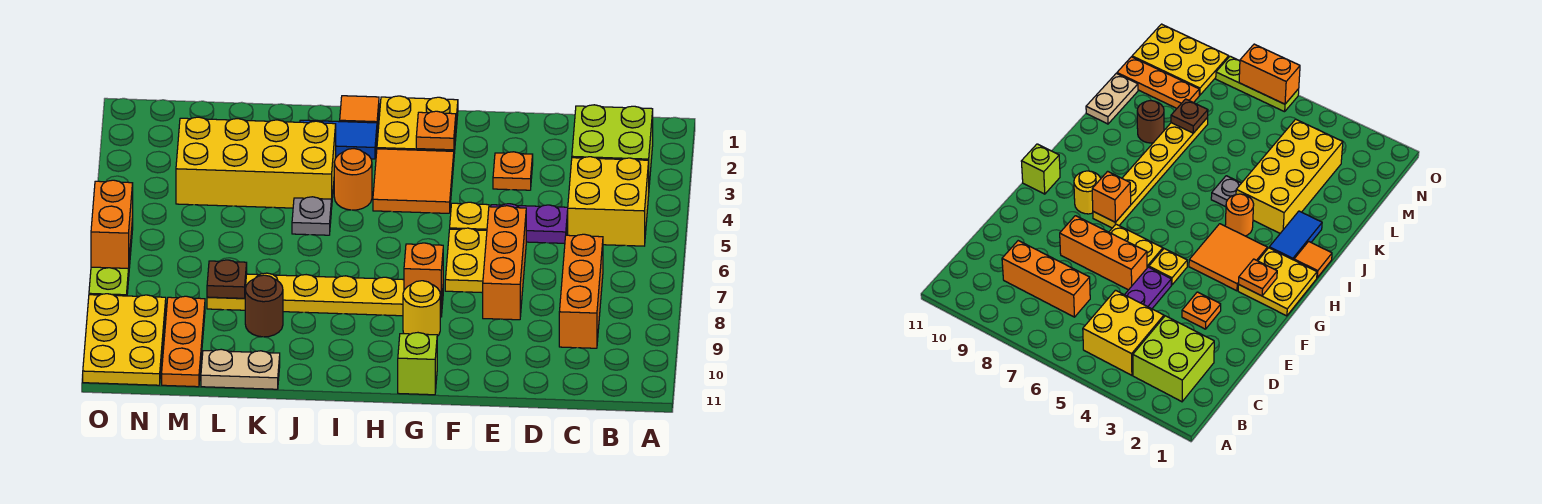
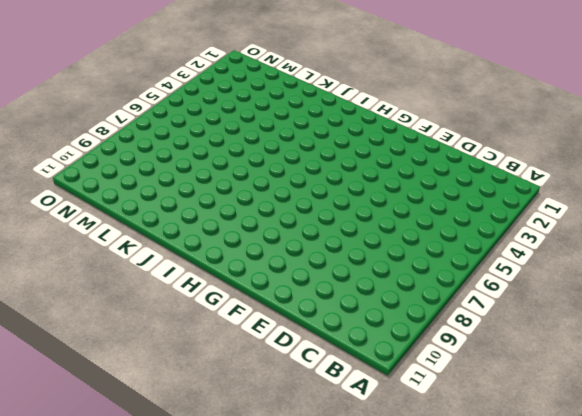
none -> lime brick B2:C3 level 1
none -> yellow brick B4:C5 level 1
none -> orange brick C7:C9 level 1

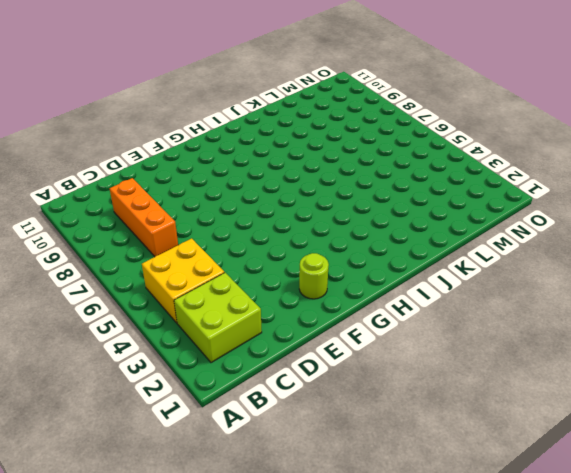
lime round brick F2 level 1 -> none
none -> purple plate D5:E5 level 1
none -> orange plate E3 level 1
none -> orange brick E6:E8 level 1

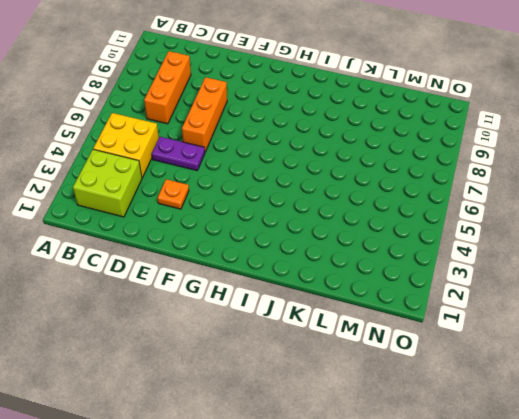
none -> yellow plate F5 level 1
none -> yellow plate F6:F7 level 1
none -> yellow plate G1:H2 level 1

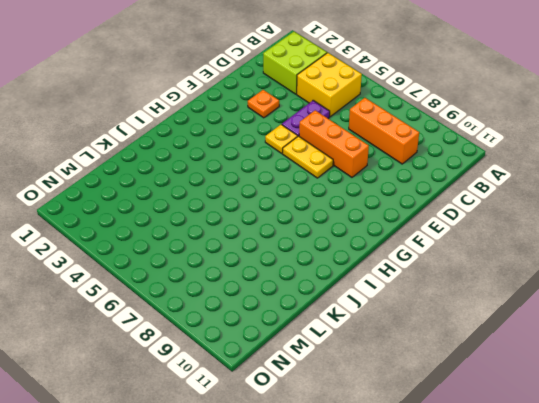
none -> yellow plate G1:H2 level 1
none -> orange tile G3:H4 level 1
none -> yellow plate G8:L8 level 1

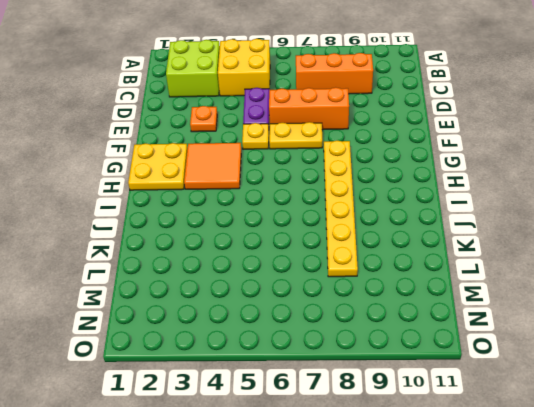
none -> yellow round brick G9 level 1
none -> lime brick G11 level 1
none -> orange tile I1 level 1

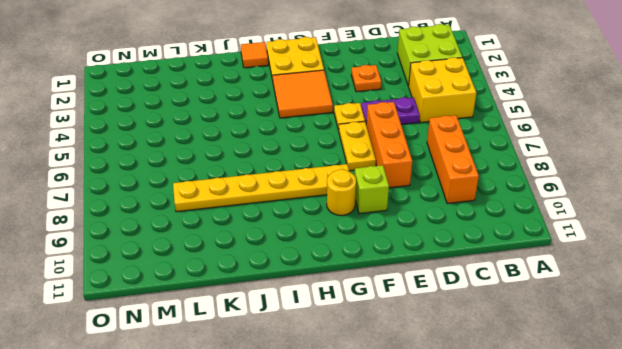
lime brick F9 level 1 -> lime brick G11 level 1
none -> blue tile I2:J2 level 1
none -> orange round brick I4 level 1
none -> yellow brick J3:M4 level 1

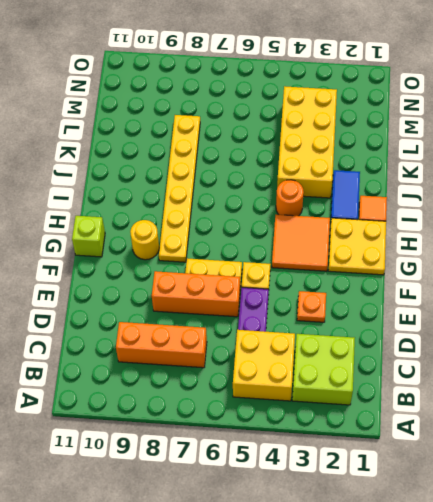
none -> grey plate J5 level 1
none -> brown round brick K9 level 1
none -> tan plate K11:L11 level 1

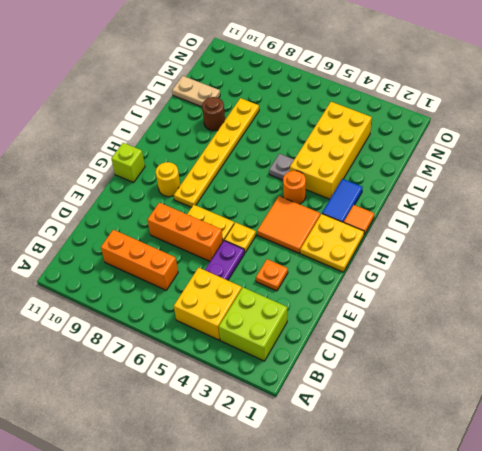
tan plate L10:L11 level 1 -> tan plate K11:L11 level 1
none -> orange plate M9:M11 level 1
none -> yellow plate N9:O11 level 1
none -> lime plate O6:O8 level 1

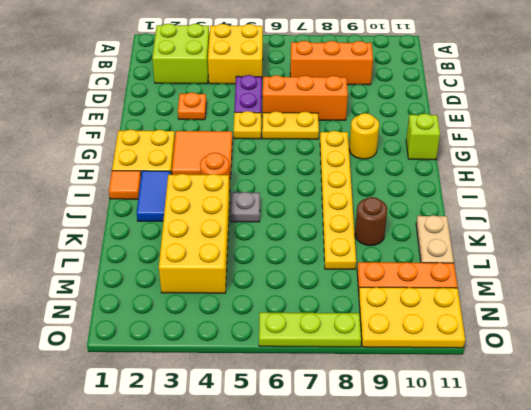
none -> orange plate G2 level 2
none -> orange brick G8 level 2
none -> brown plate L8 level 2

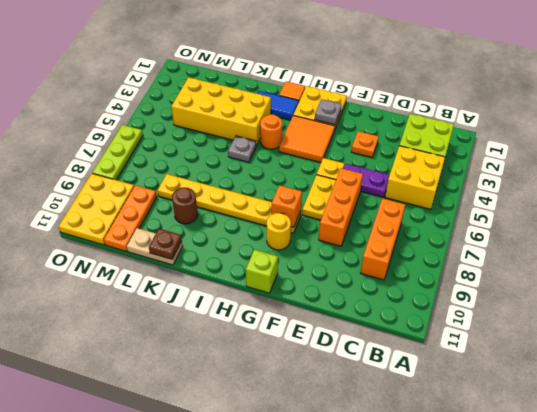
grey plate G2 level 2 -> orange plate G2 level 2
brown plate K11 level 2 -> brown plate L8 level 2
none -> orange brick O6:O7 level 2

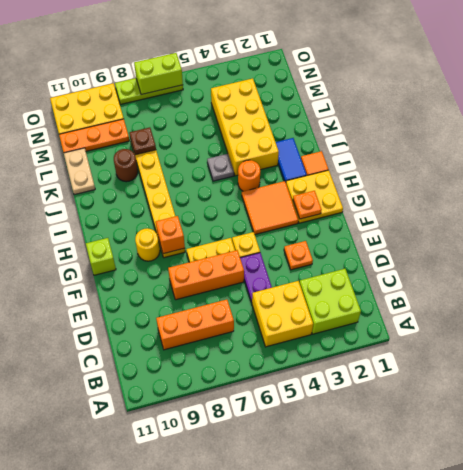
lime brick O6:O7 level 2 -> orange brick O6:O7 level 2

